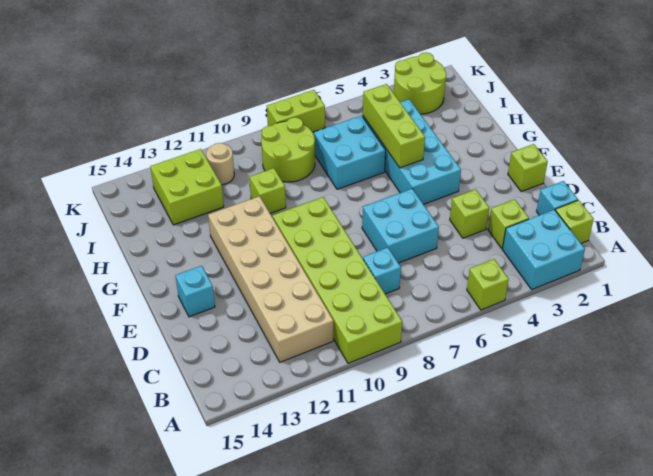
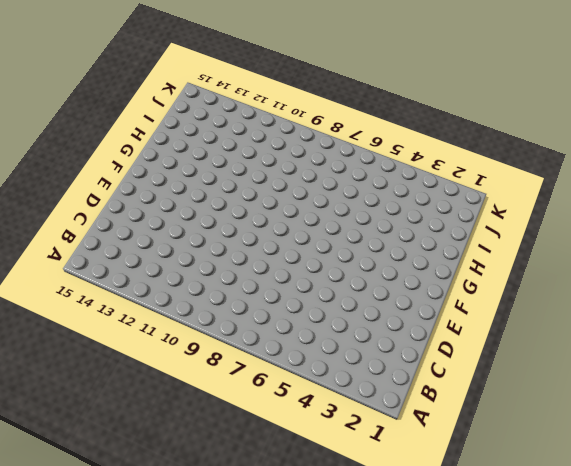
none -> cyan brick A2:B3 level 1
none -> lime brick A5 level 1
none -> lime brick A9:F10 level 1

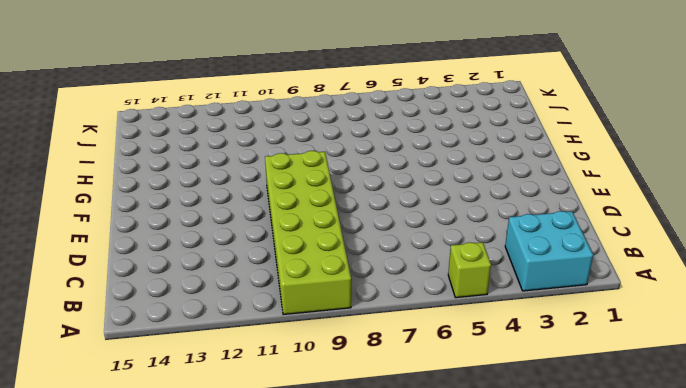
none -> lime brick B1 level 1
none -> tan brick B11:G12 level 1
none -> cyan brick C1 level 1

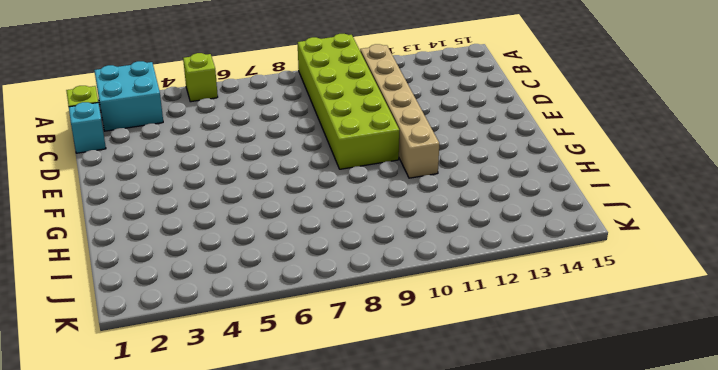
tan brick B11:G11 level 1 -> tan brick B11:G12 level 1
none -> lime brick C3 level 1
none -> cyan brick C8 level 1
none -> lime brick D4 level 1

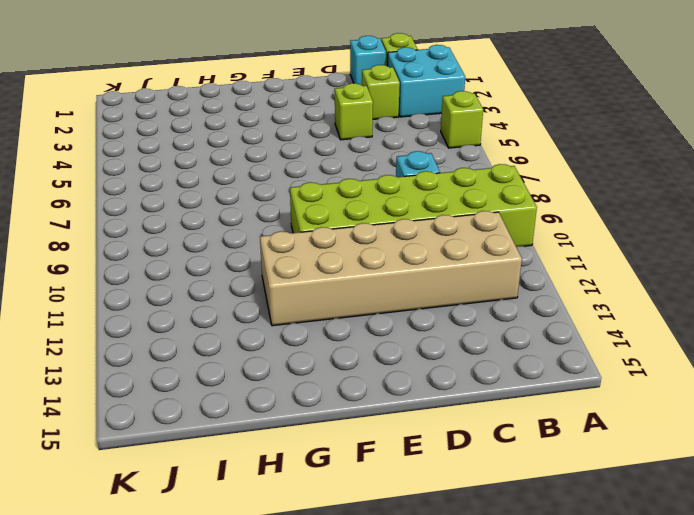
none -> cyan brick D6:E7 level 1
none -> lime brick E1 level 1
none -> cyan brick E14 level 1

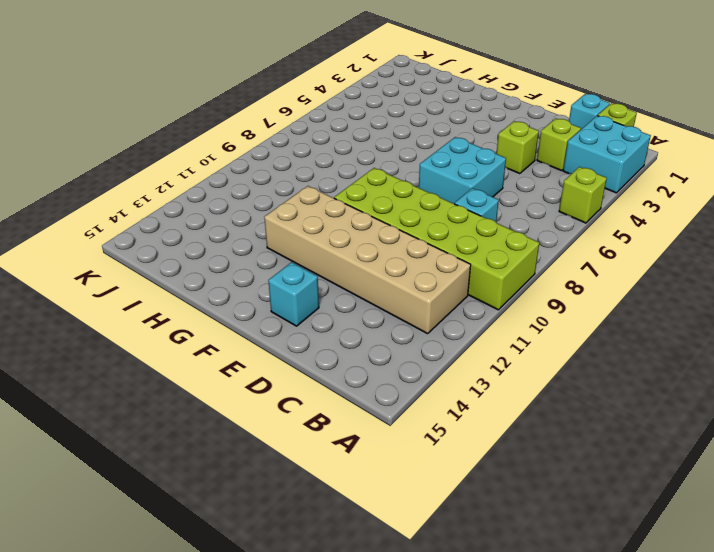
none -> lime brick E1 level 1
none -> cyan brick F4:I5 level 1
none -> cyan brick H6:I7 level 1

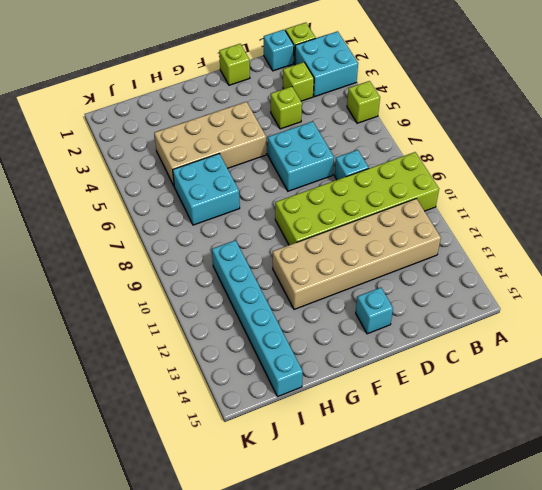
tan brick F4:I5 level 1 -> cyan brick F4:I5 level 1
cyan brick I10:I15 level 1 -> lime brick I12:J13 level 1
none -> lime brick H10 level 1
none -> lime round brick I8:J9 level 1
none -> lime round brick J2:K3 level 1

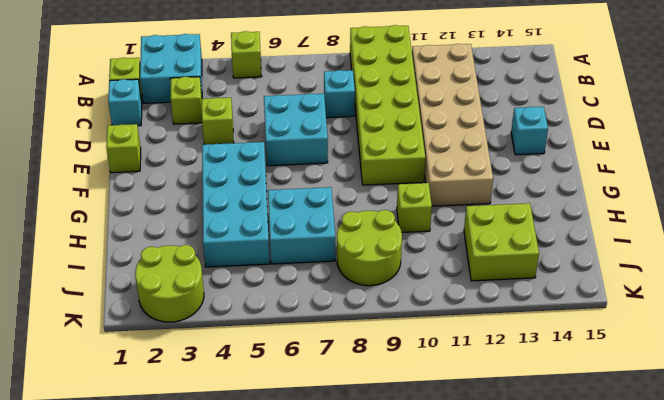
none -> tan round brick J11 level 1
none -> lime brick K7:K8 level 1
none -> lime brick G5:I5 level 2

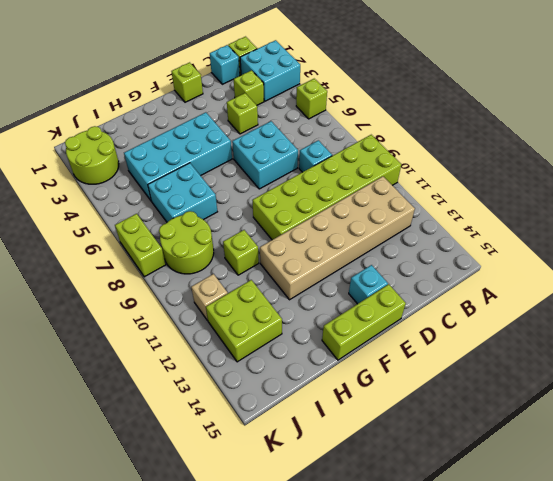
lime brick E15:G15 level 1 -> lime brick G5:I5 level 2
tan brick J11 level 1 -> tan round brick J11 level 1

